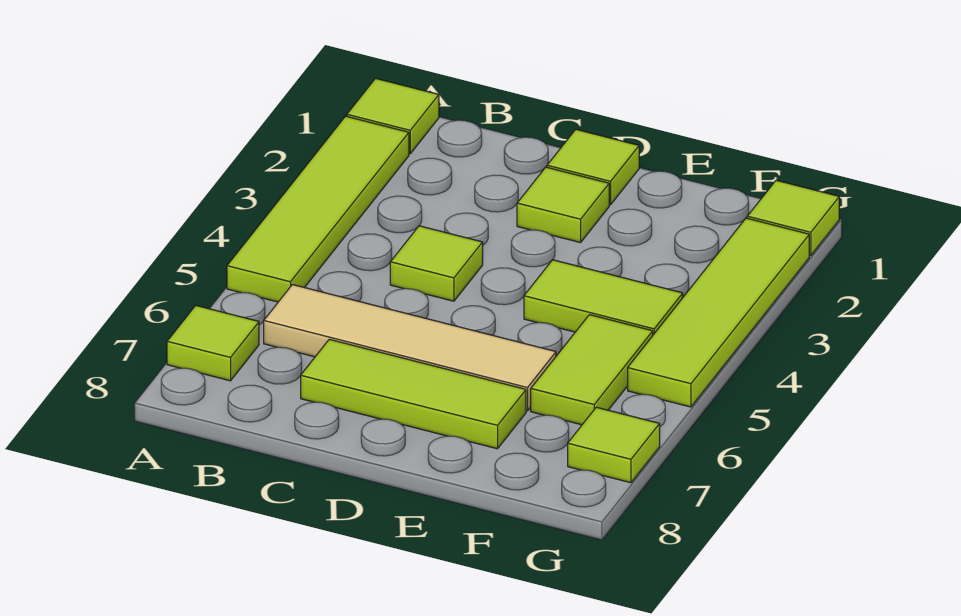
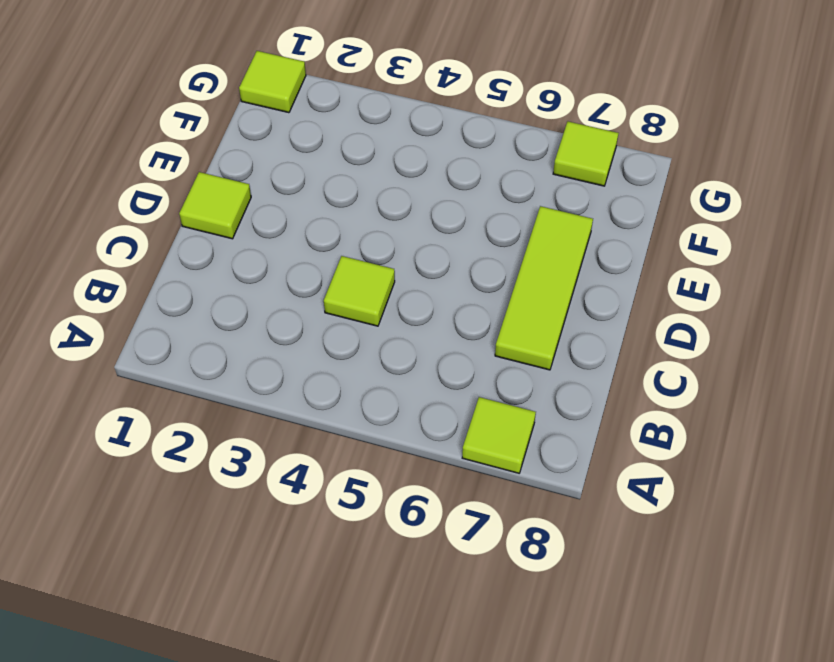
none -> lime tile A1 level 1
none -> lime tile A2:A5 level 1
none -> tan tile B6:E6 level 1

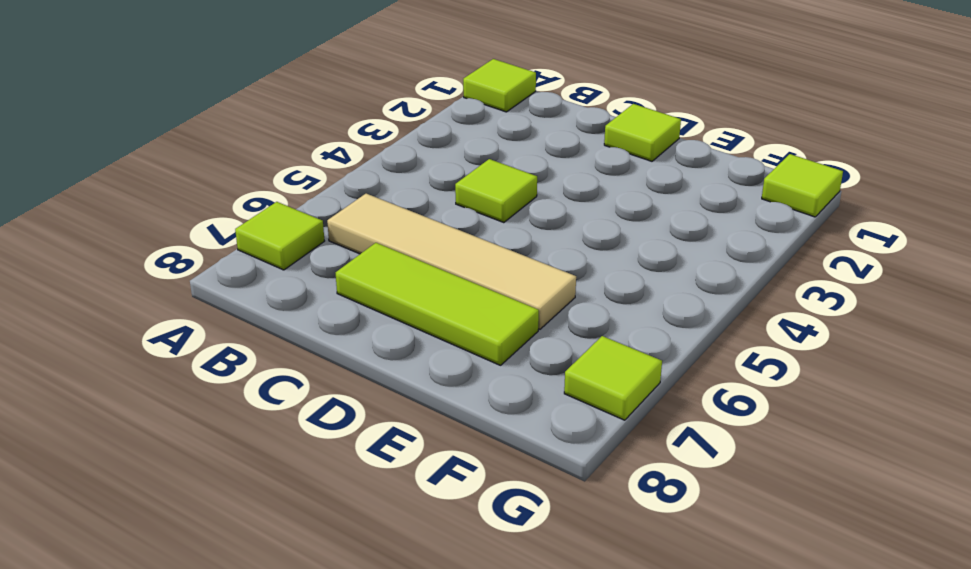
none -> lime tile A2:A5 level 1
none -> lime tile D2 level 1
none -> lime tile E4:F4 level 1

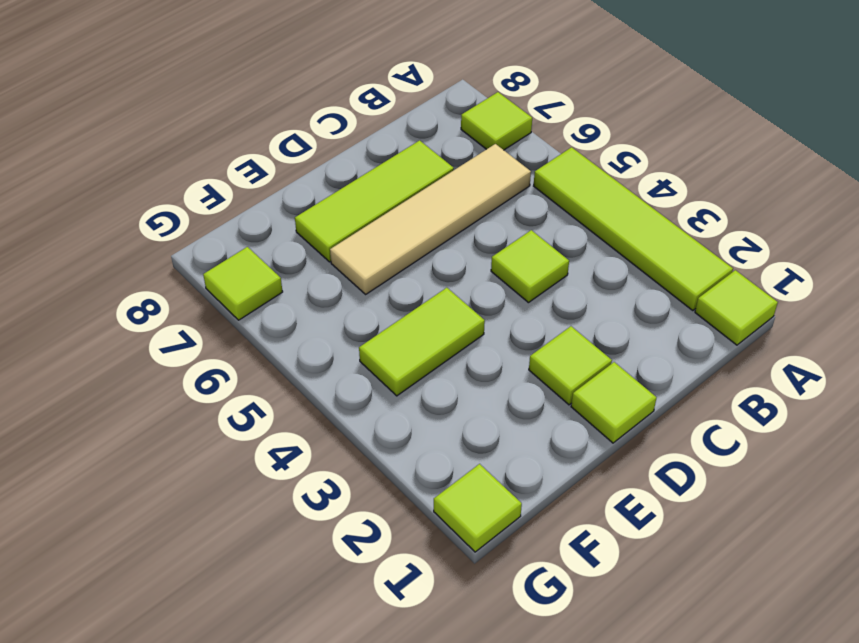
none -> lime tile F5:F6 level 1
none -> lime tile G2:G5 level 1

